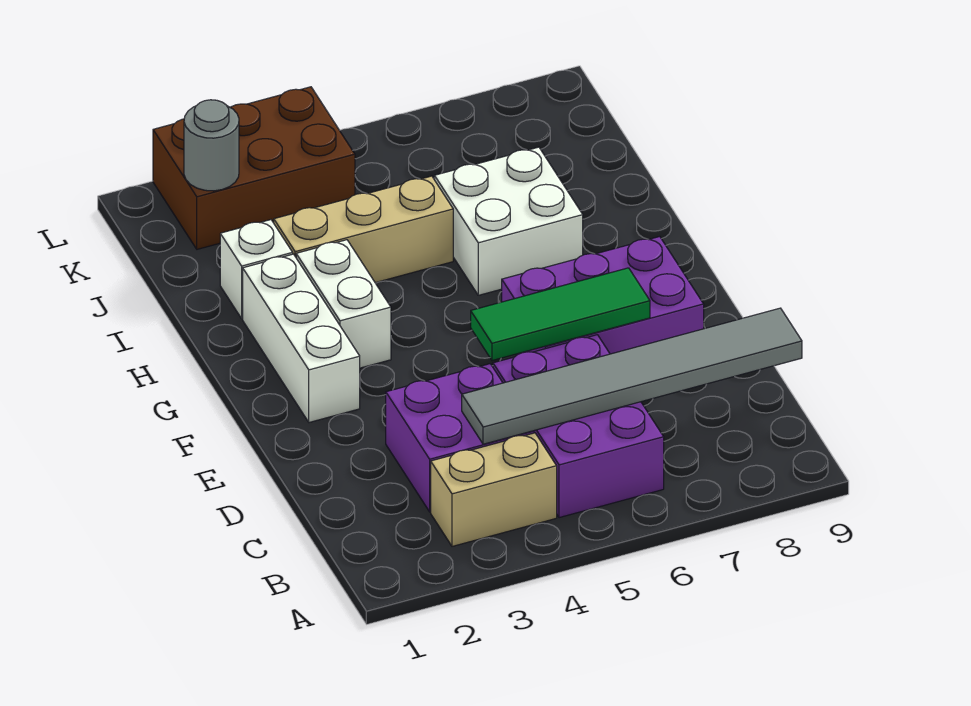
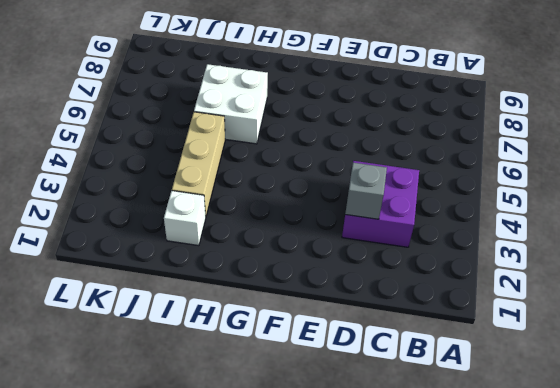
grey brick D3 level 2 -> none
none -> tan brick B3:B4 level 1
none -> purple brick B5:D6 level 1
none -> purple brick E6:F8 level 1

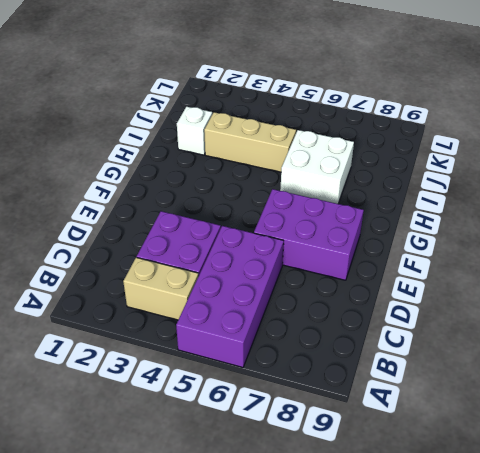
purple brick A5:D6 level 1 -> purple brick B5:D6 level 1
none -> white brick F2:H2 level 1
none -> white brick G3:H3 level 1
none -> brown brick K2:L4 level 1

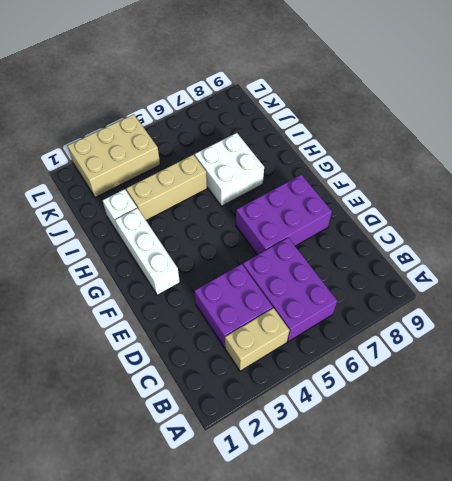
tan brick K2:L4 level 1 -> brown brick K2:L4 level 1
none -> white brick G3:H3 level 1
none -> grey tile C4:C9 level 2
none -> green tile E5:E7 level 2

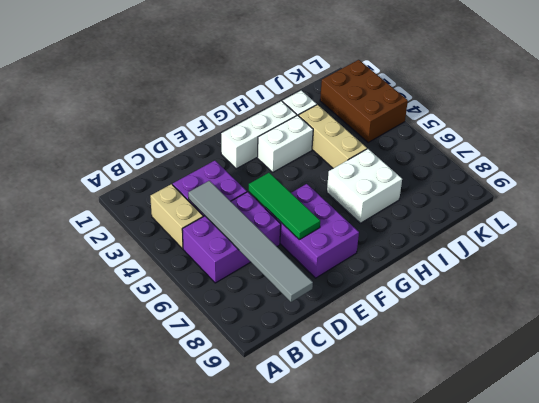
none -> grey round brick K2 level 2

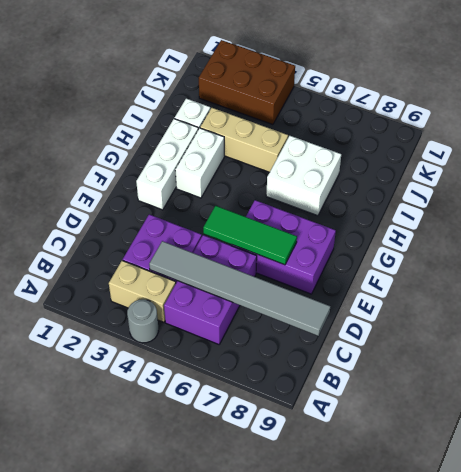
grey round brick A4 level 1 -> grey round brick K2 level 2

